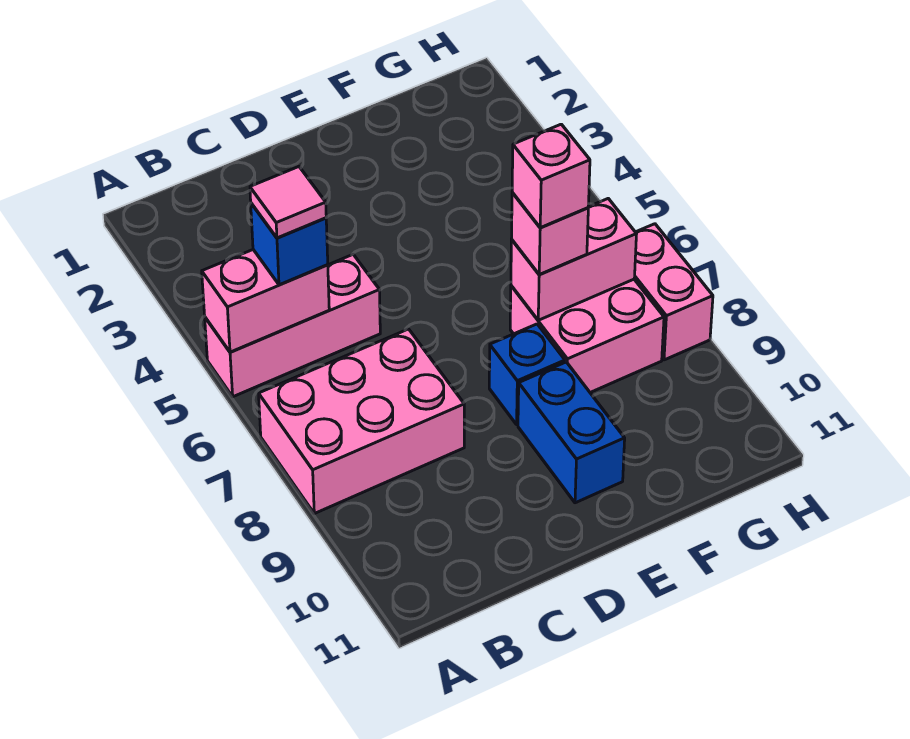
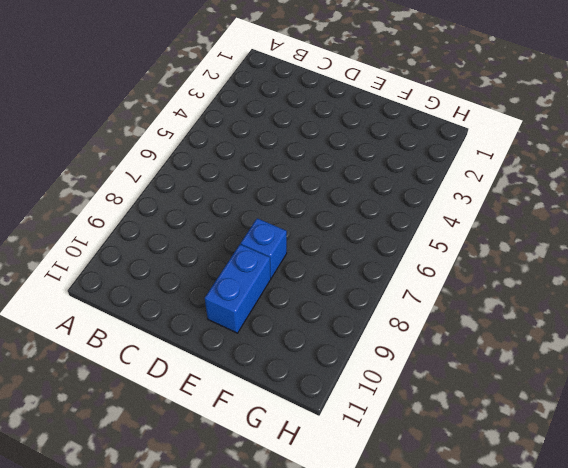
none -> pink brick A5:C5 level 1
none -> pink brick A7:C8 level 1
none -> pink brick F7:G8 level 1

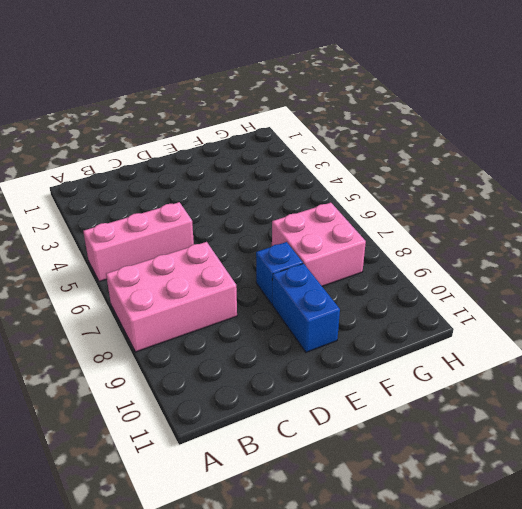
none -> pink brick H7:H8 level 1
none -> pink brick A5:B5 level 2
none -> pink brick F7:G7 level 2

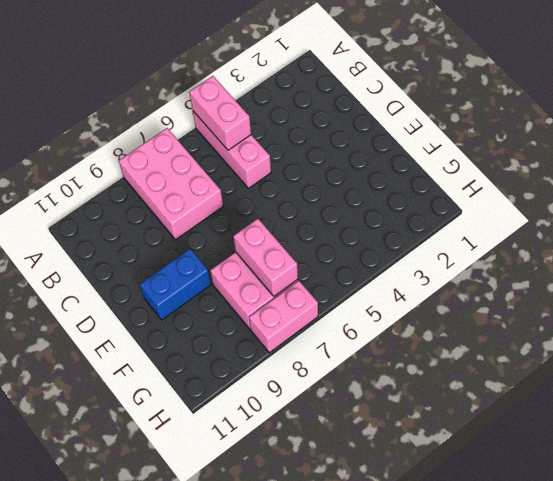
none -> blue brick E8 level 1
none -> blue brick B5 level 3
none -> pink brick F7 level 3

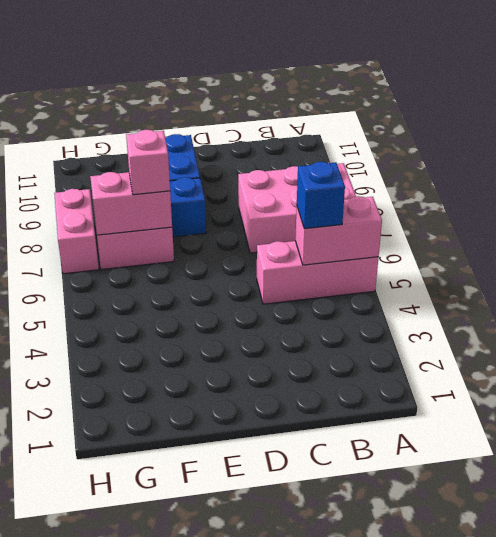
none -> pink tile B5 level 4
none -> pink brick F7 level 4

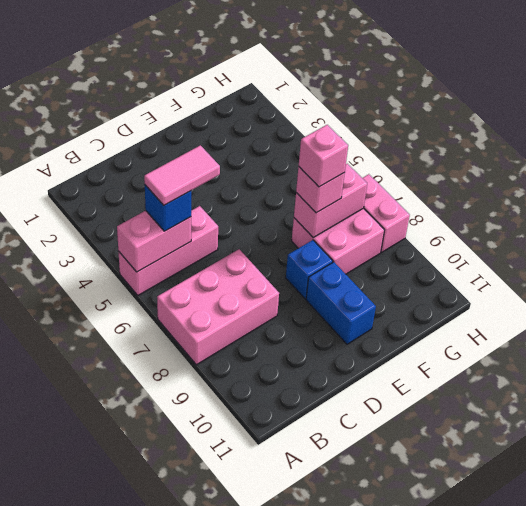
pink tile B5:C5 level 4 -> pink tile B5 level 4

